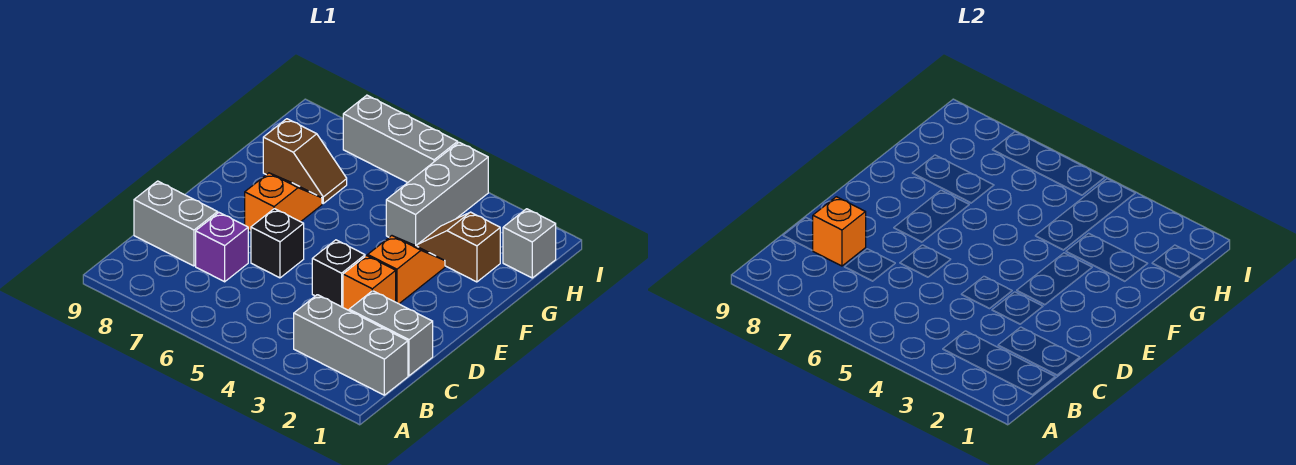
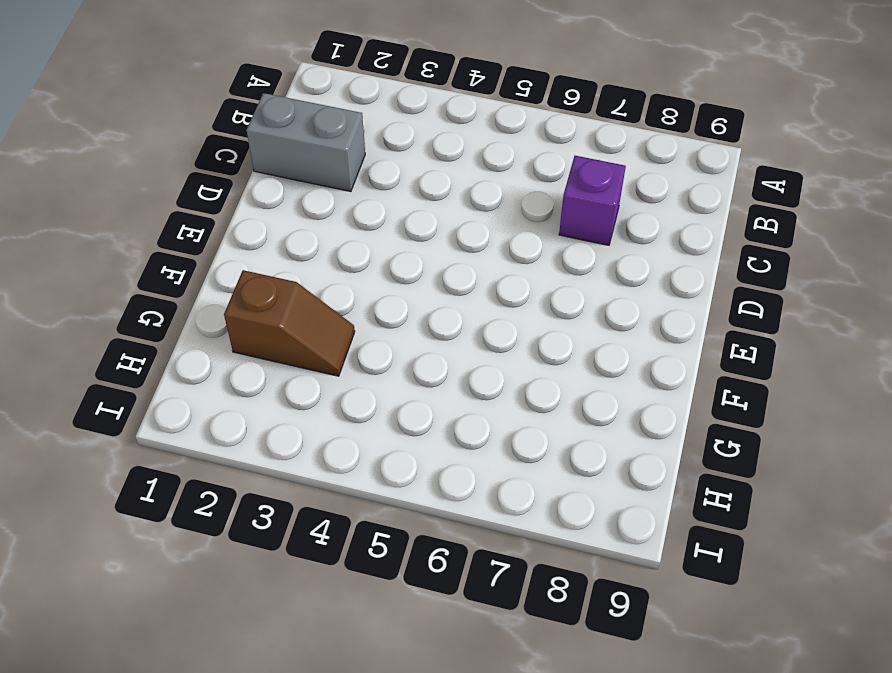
none -> grey brick B1:B3 level 1
none -> grey brick C8:C9 level 1
none -> orange brick D3 level 1

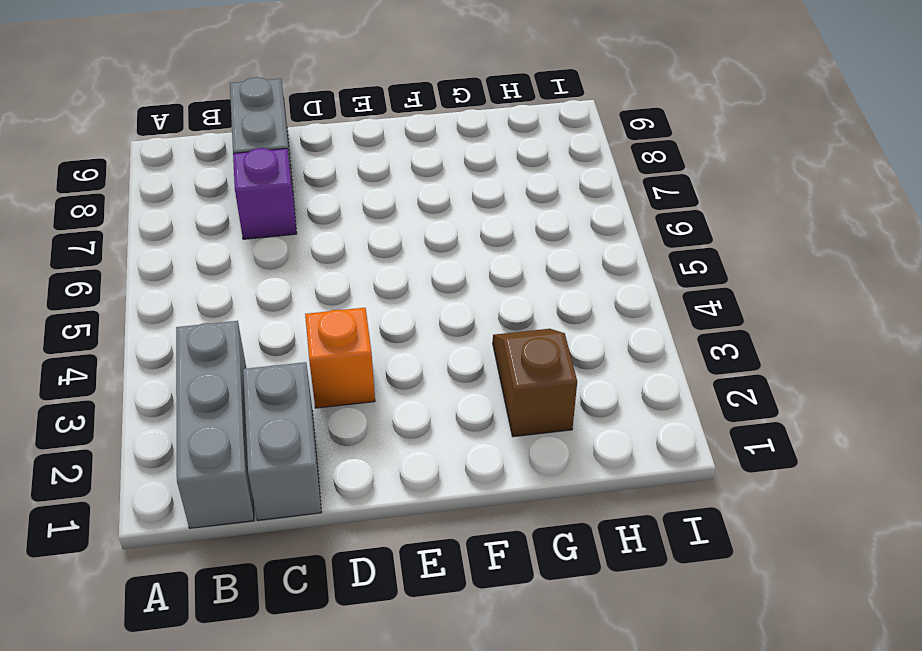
none -> black brick D4 level 1
none -> black brick D6 level 1
none -> orange slope E3:F3 level 1 top E

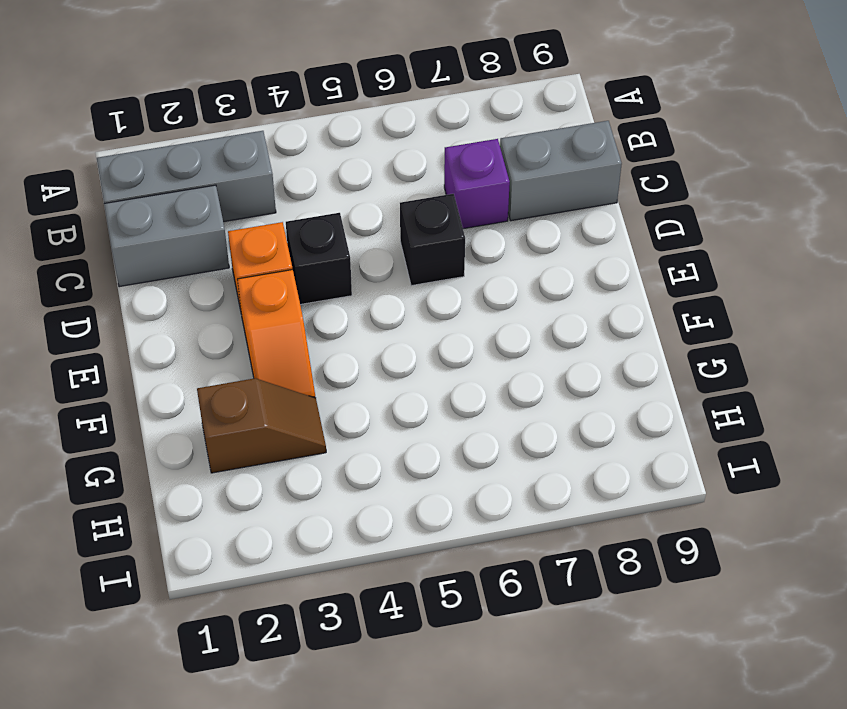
none -> orange slope E7:F7 level 1 top E
none -> grey brick G4:I4 level 1
none -> brown slope G7:G8 level 1 top 8

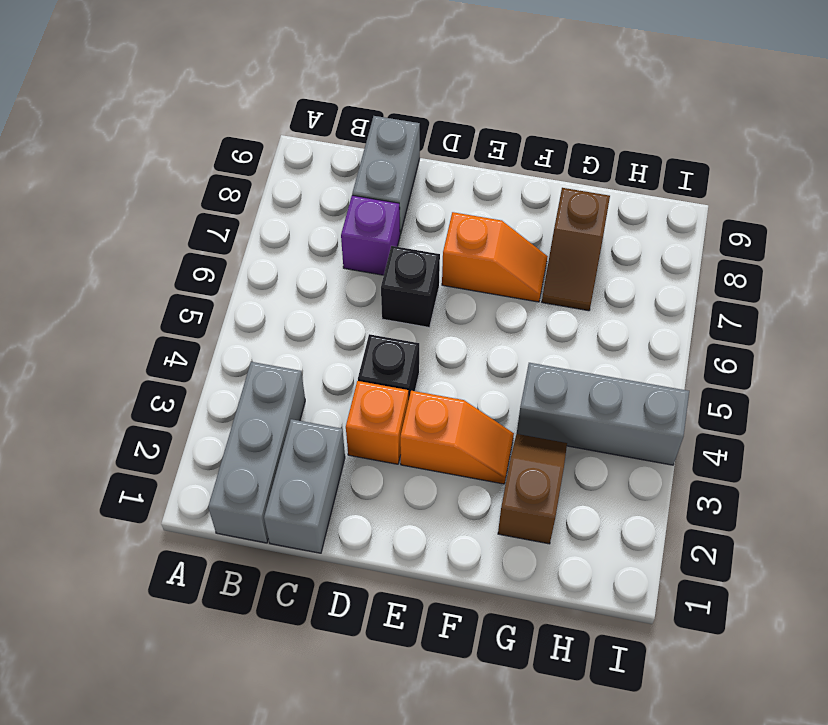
none -> grey brick H1 level 1
none -> grey brick I5:I7 level 1
none -> orange brick C8 level 2

